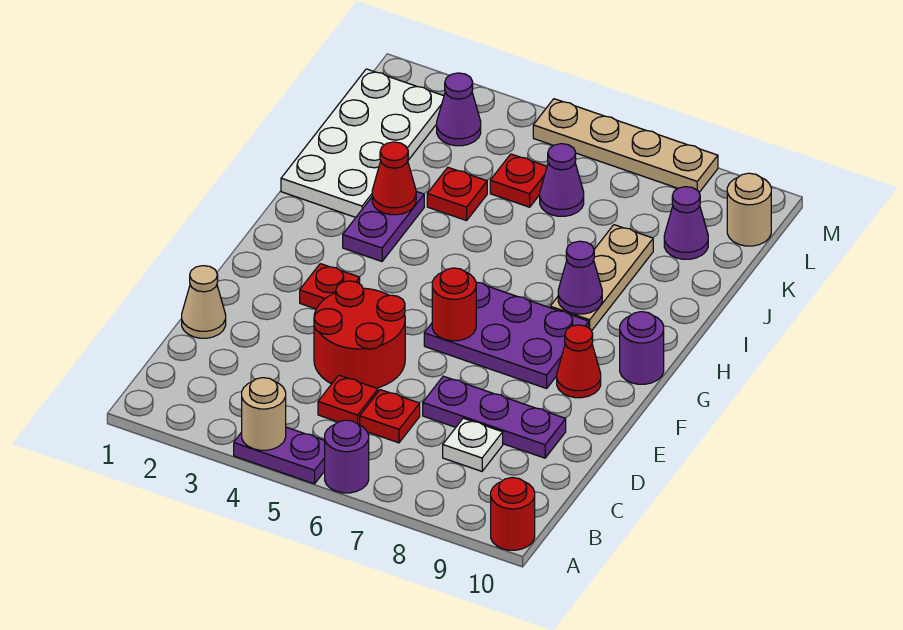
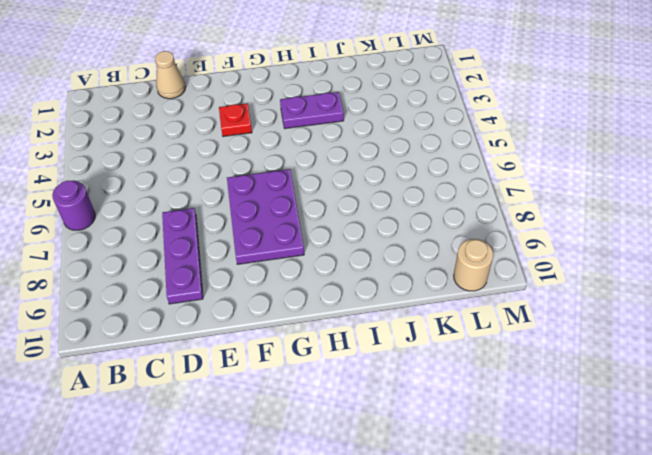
none -> purple plate A4:A5 level 1
none -> red round brick A10 level 1
none -> red plate C5 level 1

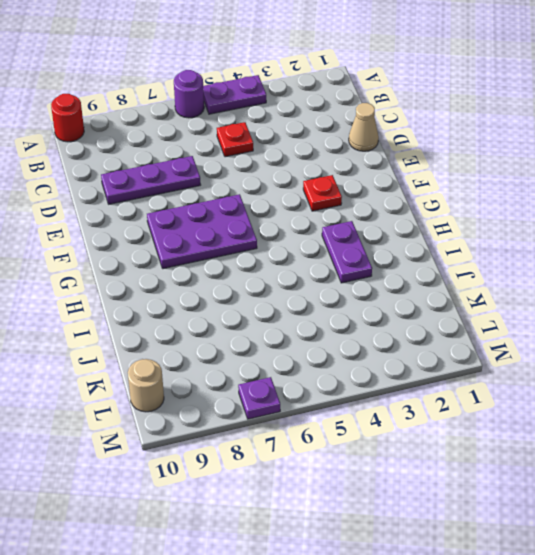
purple plate M7 level 1 -> tan plate M5:M8 level 1
none -> red plate C6 level 1
none -> white plate C8 level 1
none -> red round brick D4:E5 level 1

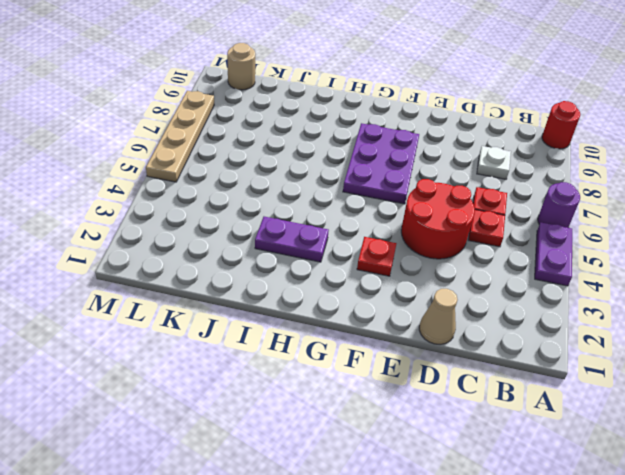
none -> purple plate D7:D9 level 1
none -> red cone F9 level 1
none -> purple round brick G10 level 1

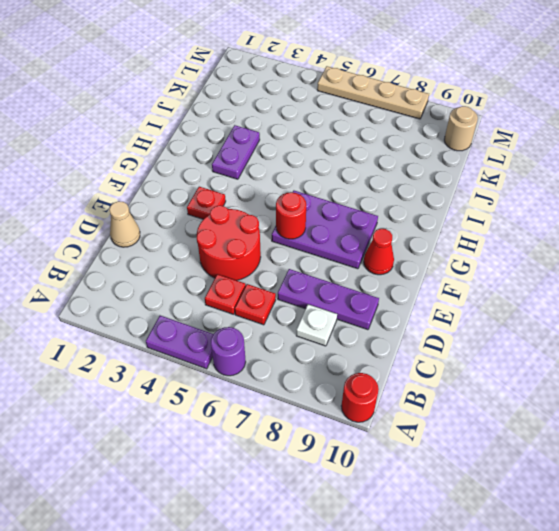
none -> purple round brick G10 level 1
none -> tan plate H8:J8 level 1
none -> white plate I1:L2 level 1

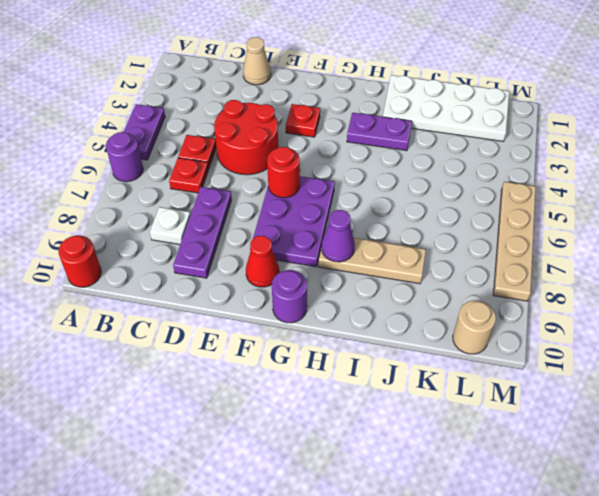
none -> red plate J4 level 1
none -> red plate K5 level 1
none -> purple cone K6 level 1

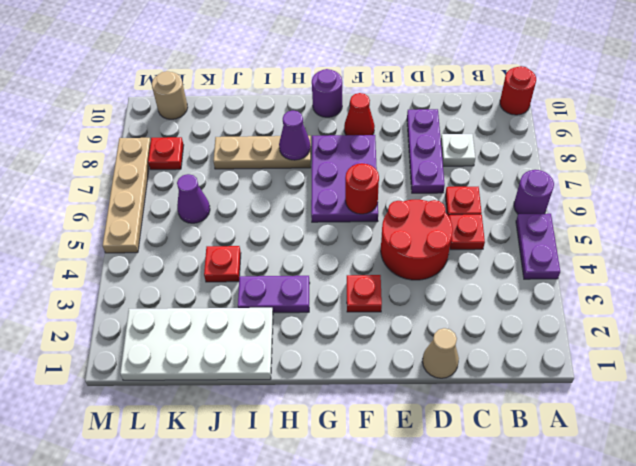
red plate L8 level 1 -> red plate K5 level 1
none -> purple cone K9 level 1
none -> purple cone L3 level 1
none -> tan round brick A4 level 2

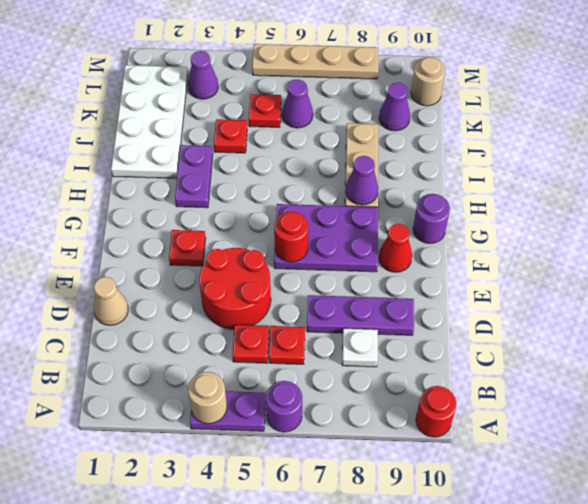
none -> red cone I3 level 2

